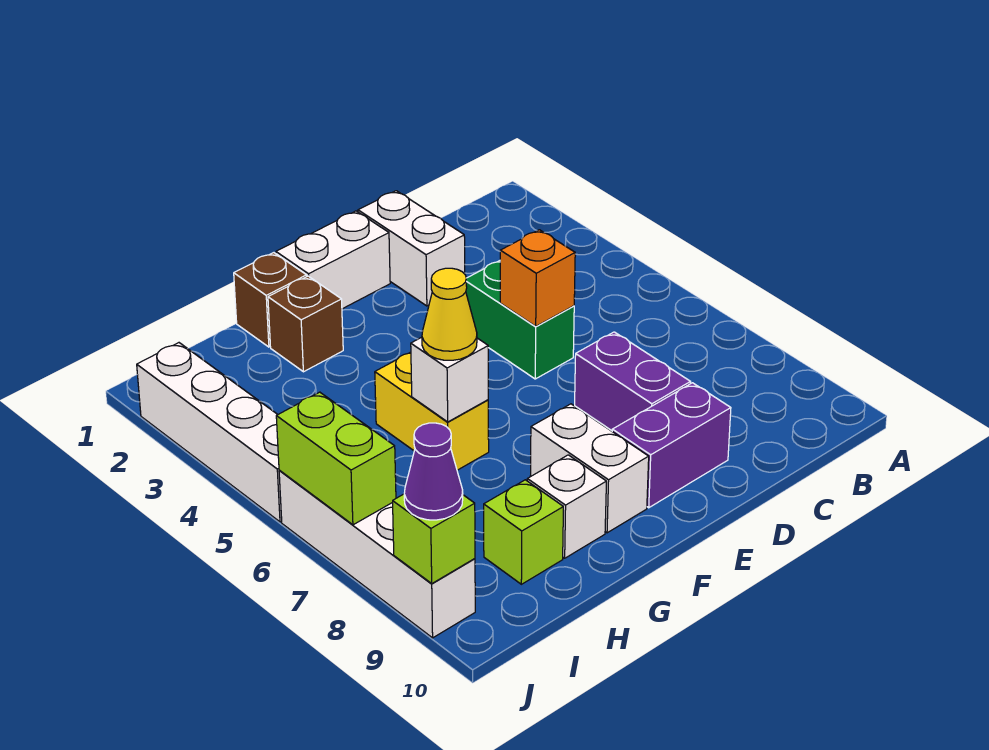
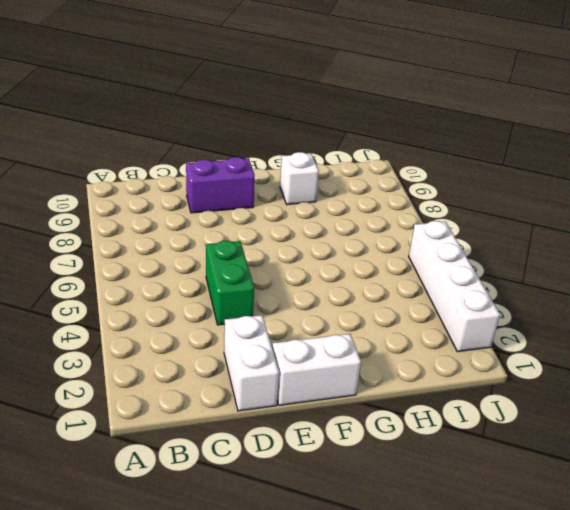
none -> purple brick D7:D8 level 1
none -> white brick F8:F9 level 1
none -> brown brick G1 level 1

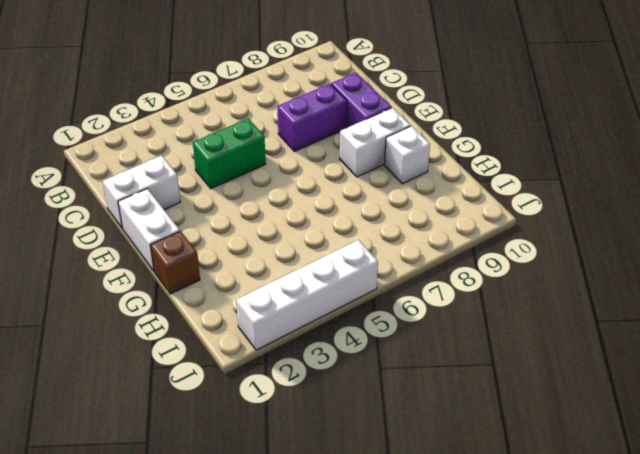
none -> brown brick G2 level 1
none -> yellow brick G5:G6 level 1
none -> lime brick H9 level 1

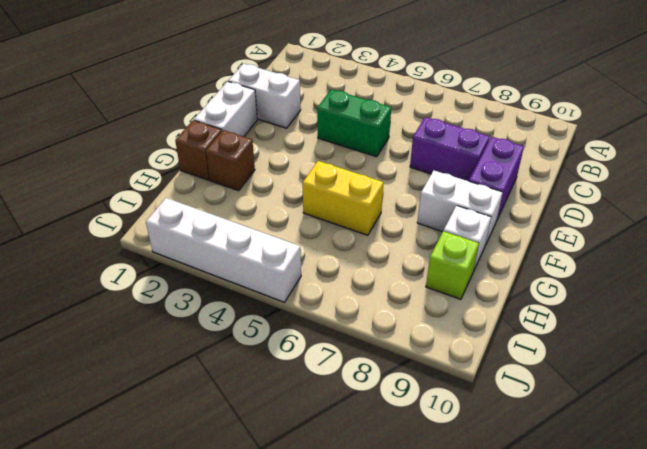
none -> white brick J6:J9 level 1
none -> orange brick D5 level 2
none -> white brick G6 level 2

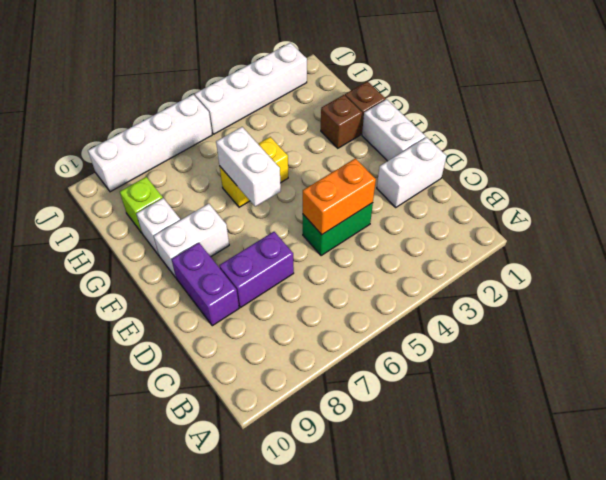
orange brick D4:D5 level 2 -> orange brick D5 level 2
white brick F6:G6 level 2 -> white brick G6 level 2
none -> lime brick J6:J7 level 2
none -> lime brick J9 level 2
none -> yellow cone G6 level 3

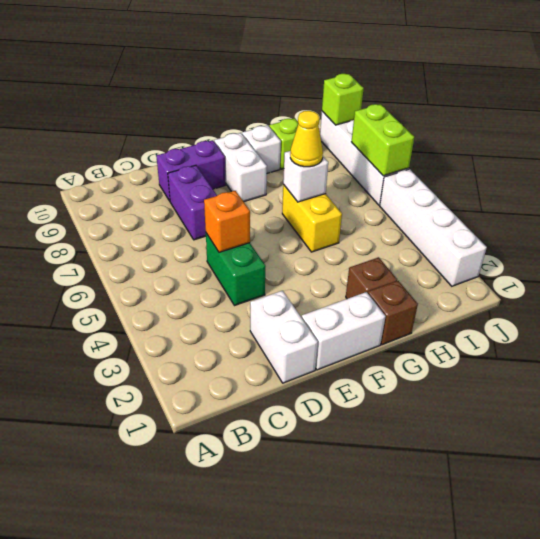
none -> purple cone J9 level 3

